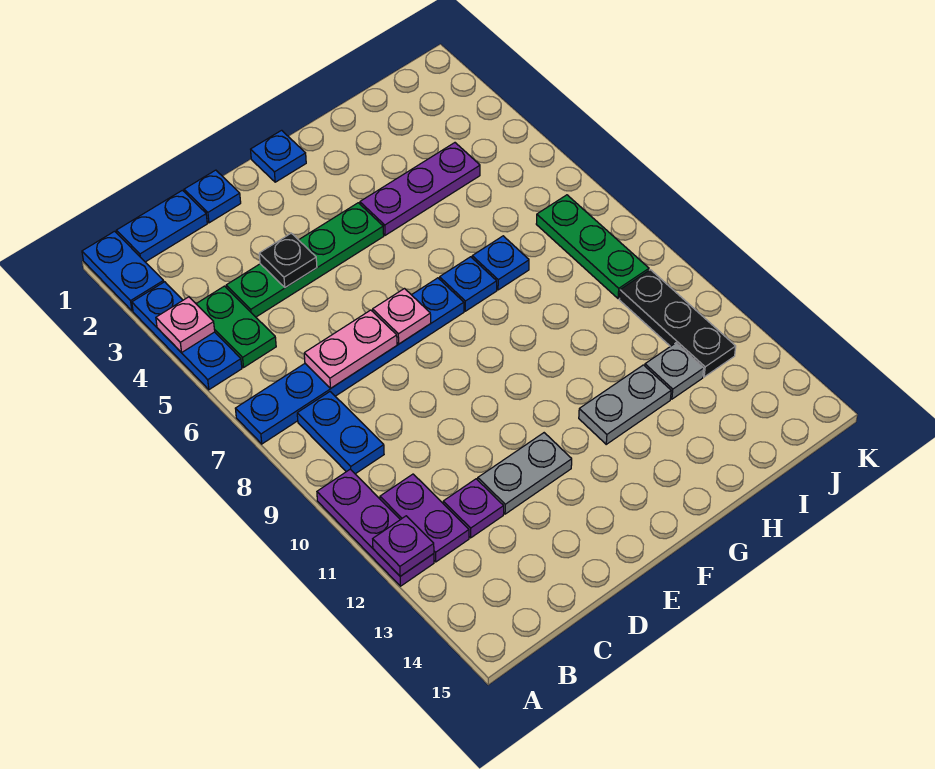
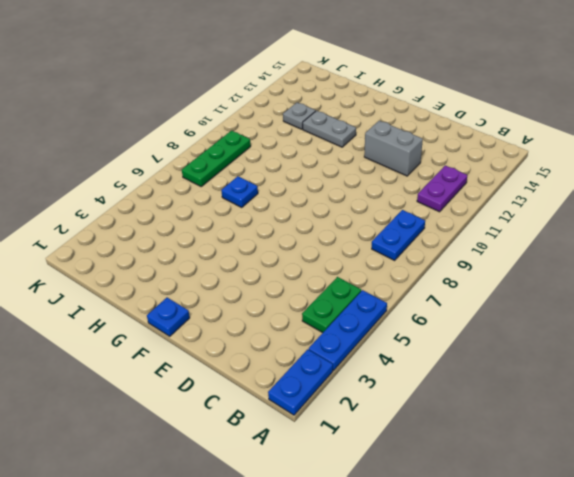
grey brick D12:E12 level 1 -> grey plate D12:E12 level 1
none -> blue plate A7:F7 level 1
none -> purple plate A10:A12 level 1
none -> blue plate B1:C1 level 1

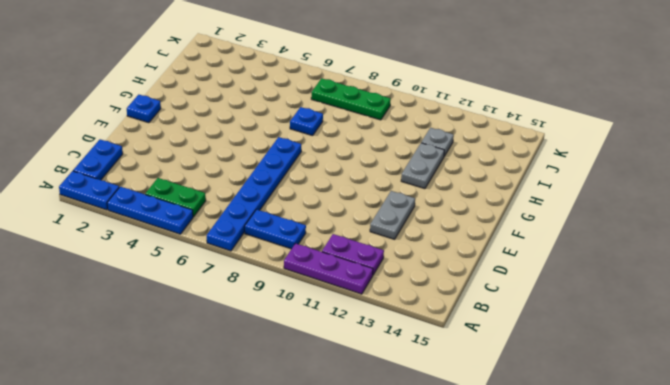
none -> green plate C4:F4 level 1
none -> purple plate C12 level 1
none -> blue plate D1 level 1

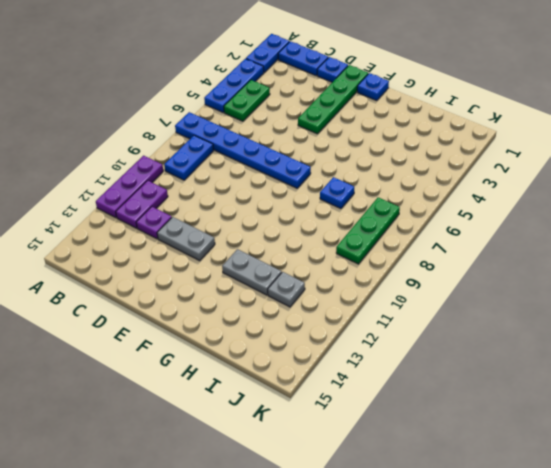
green plate E1:E4 level 1 -> green plate C4:F4 level 1
none -> purple plate G4:I4 level 1
none -> blue plate G7 level 1
none -> black plate J10:J12 level 1

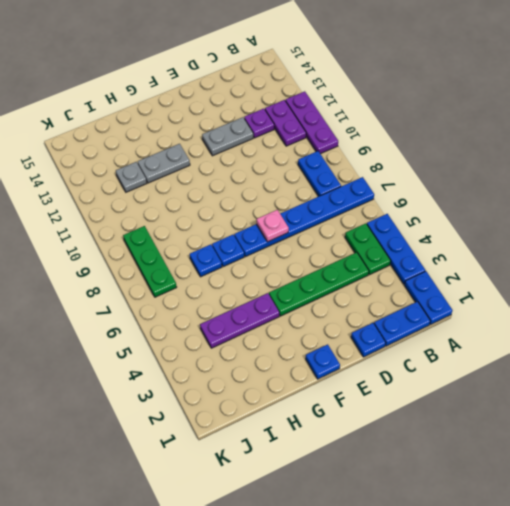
none -> black plate J10:J12 level 1
none -> pink plate A4 level 2
none -> purple plate A12 level 2

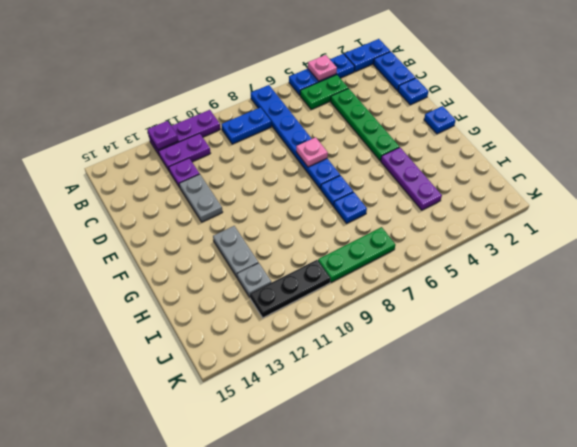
none -> pink plate C7:D7 level 2
none -> black plate D4 level 2

